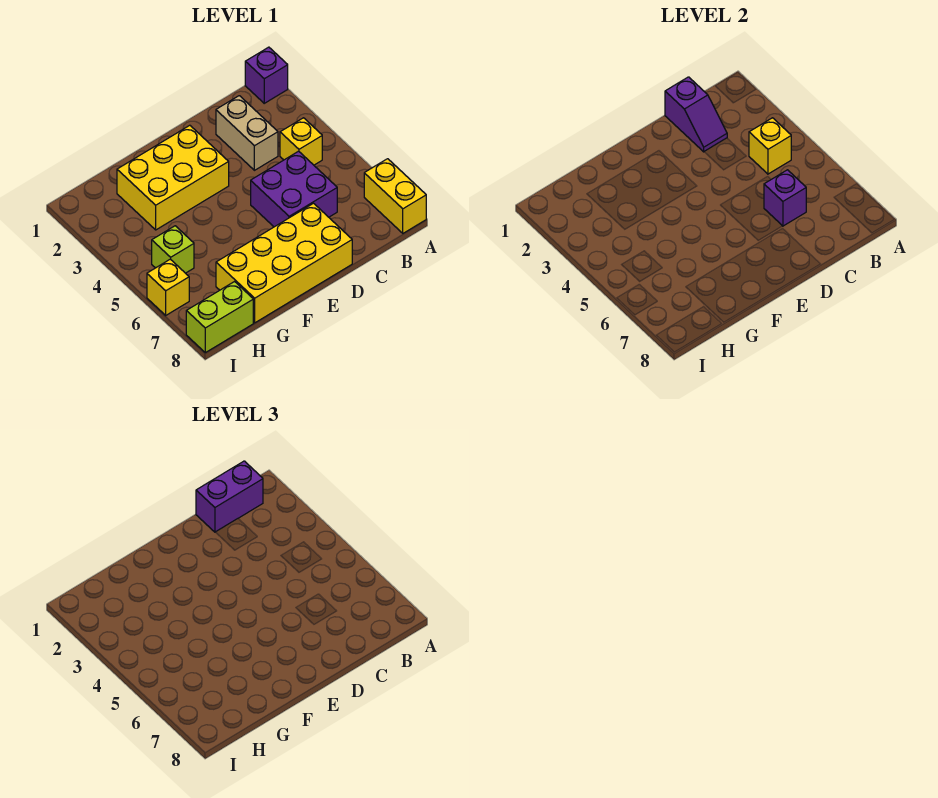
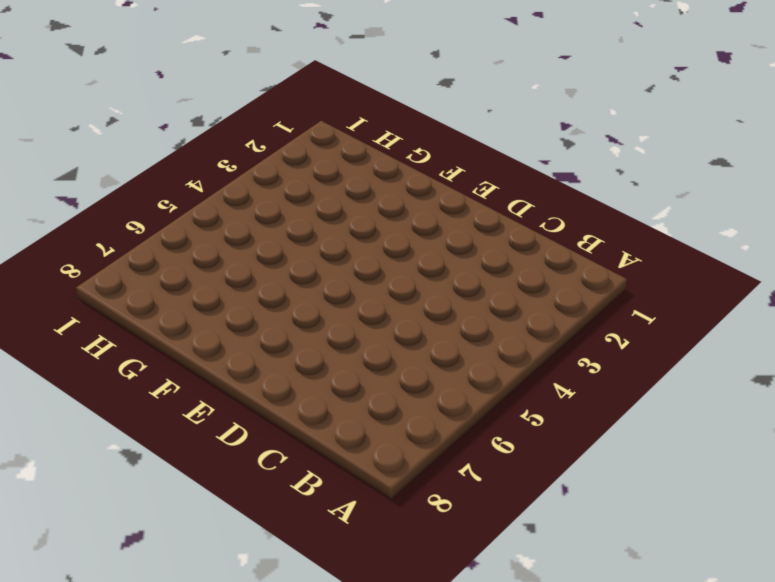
none -> purple brick A1 level 1
none -> yellow brick A7:A8 level 1
none -> yellow brick B4 level 1

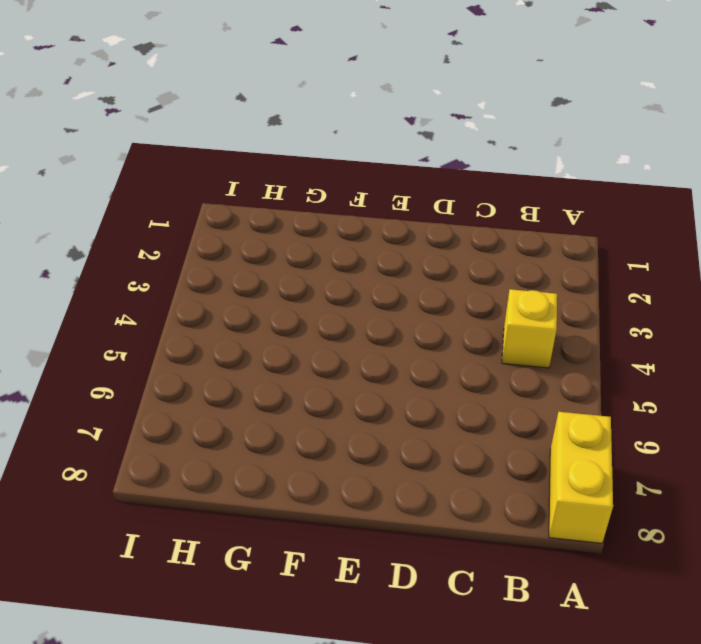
none -> purple brick A1 level 1
none -> tan brick C2:C3 level 1
none -> purple brick C5:D6 level 1

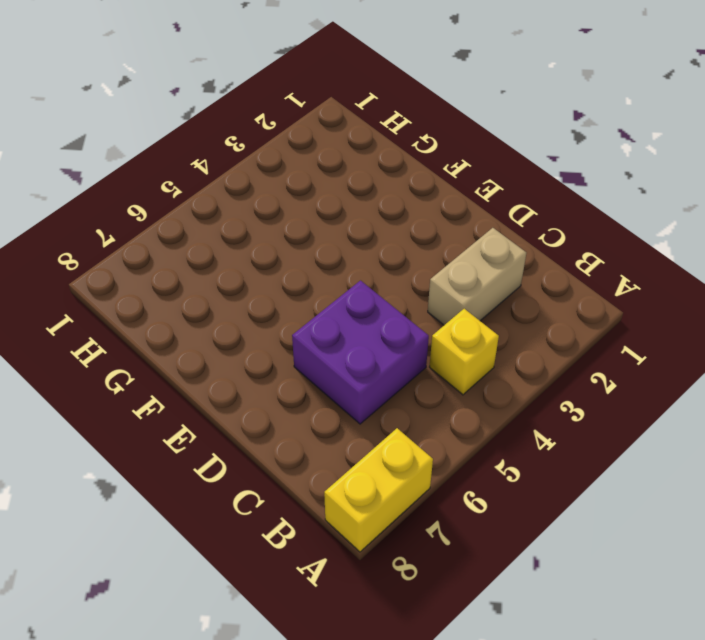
none -> purple brick A1 level 1
none -> yellow brick D7:G8 level 1
none -> yellow brick E2:G3 level 1

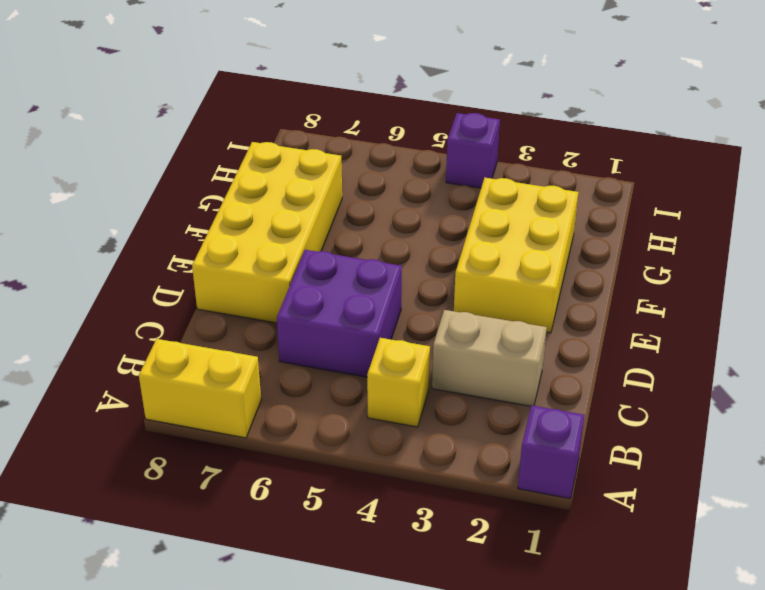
purple brick I4 level 1 -> purple brick C6 level 2
none -> lime brick H5 level 1
none -> lime brick H8:I8 level 1
none -> yellow brick I6 level 1

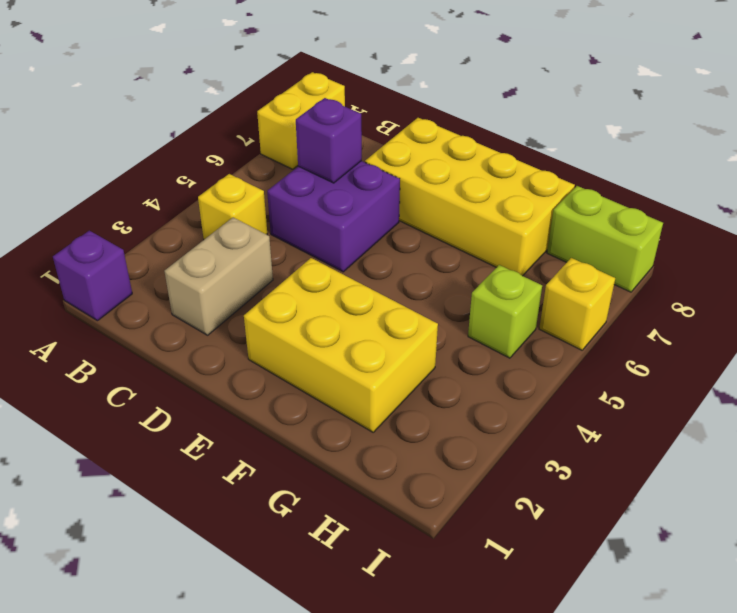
none -> yellow brick B4 level 2
none -> purple slope C1:C2 level 2 top 1
none -> purple brick B1:C1 level 3

